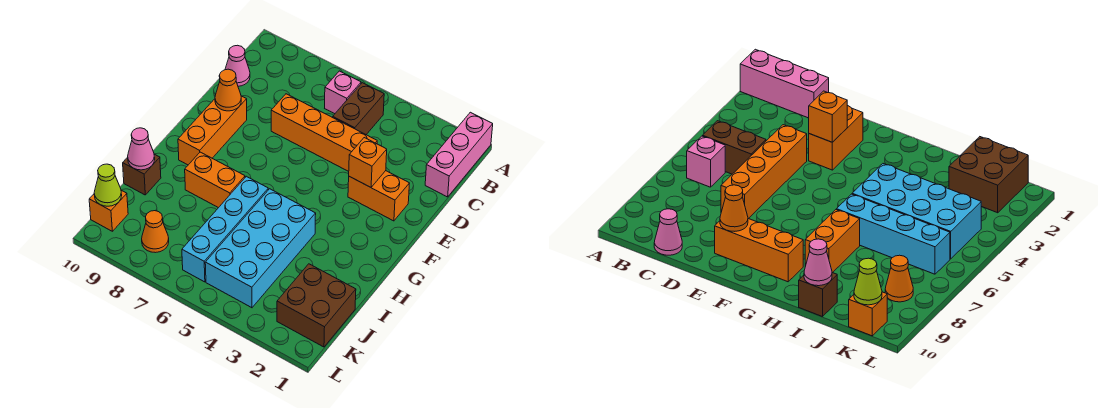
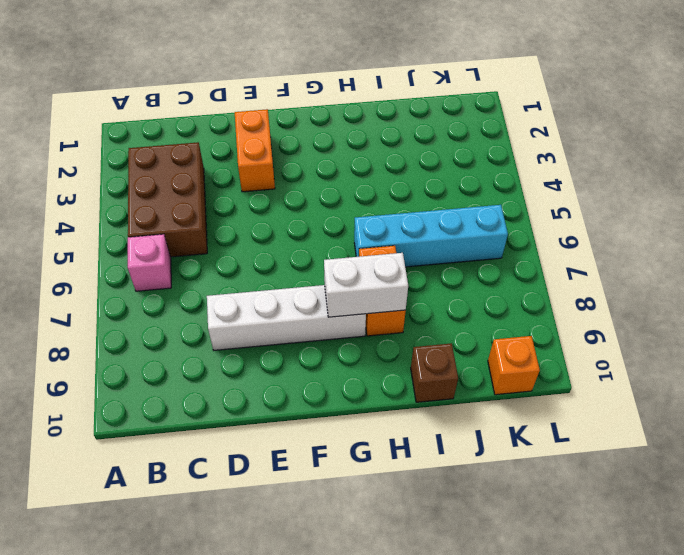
brown brick B3:C5 level 1 -> brown brick B5:C5 level 1
white brick D8:G8 level 1 -> none
white brick G8:H8 level 2 -> none
none -> pink brick A1:C1 level 1
none -> pink cone C10 level 1
none -> orange brick D4:D7 level 1

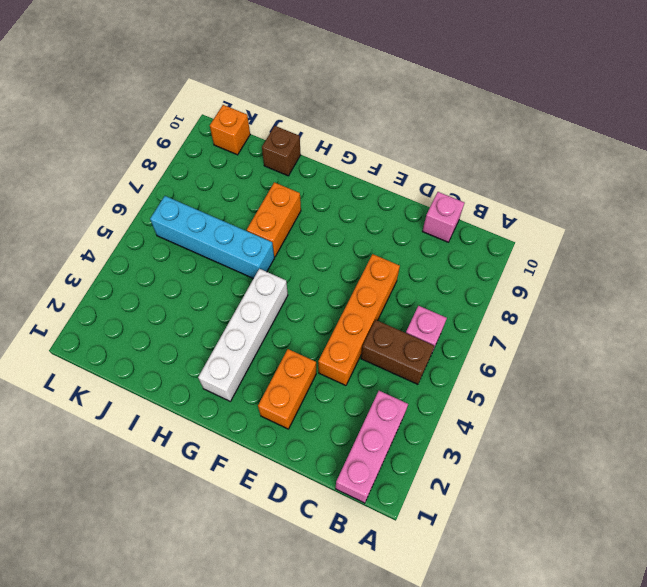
pink brick B1:B3 level 1 -> pink brick A1:C1 level 1
pink brick C10 level 1 -> pink cone C10 level 1
white brick G2:G5 level 1 -> none
none -> orange brick E9:G9 level 1
none -> cyan brick H4:K5 level 1
none -> brown brick J1:K2 level 1

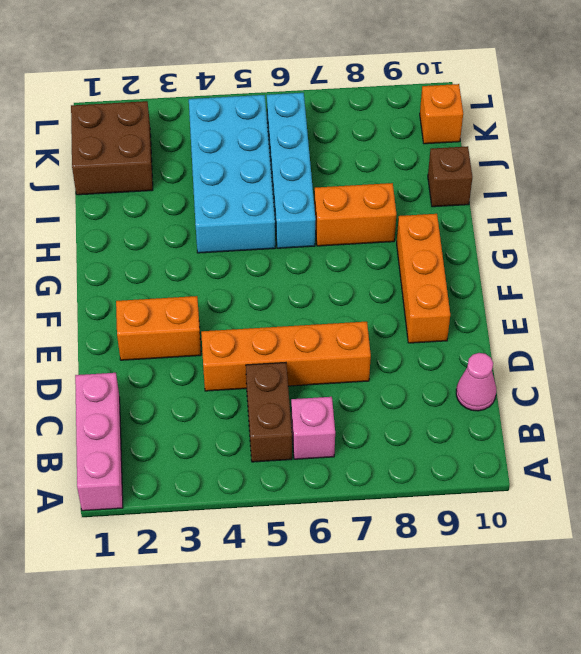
none -> orange cone K8 level 1
none -> orange brick E3 level 2
none -> orange cone E9 level 2

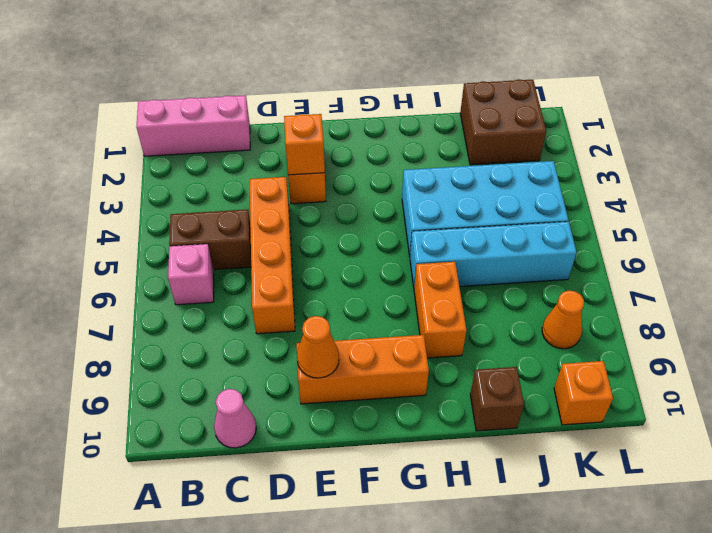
none -> pink cone I10 level 2
none -> lime cone K10 level 2

